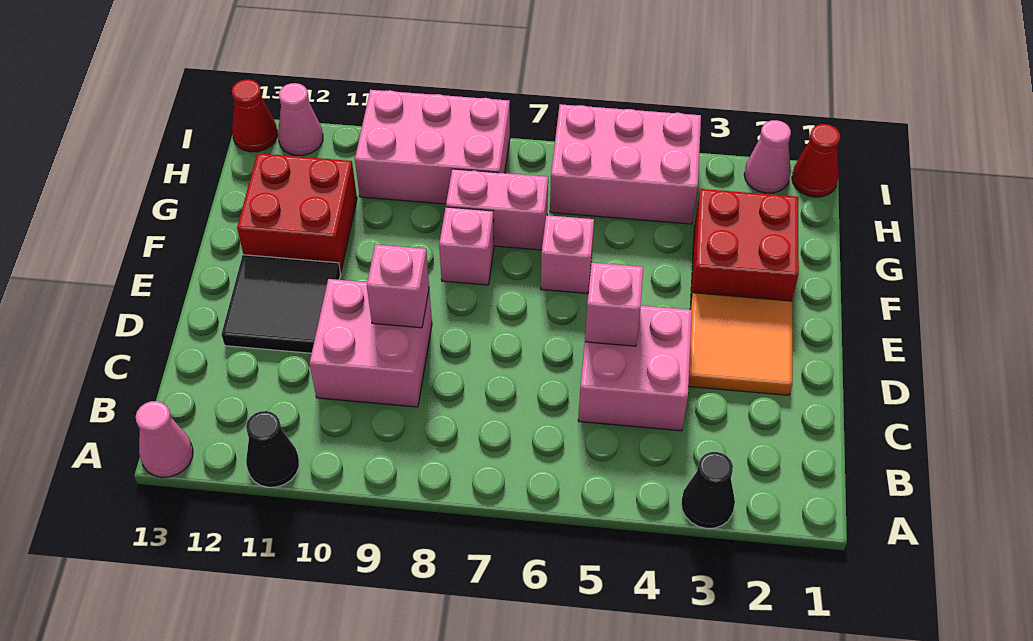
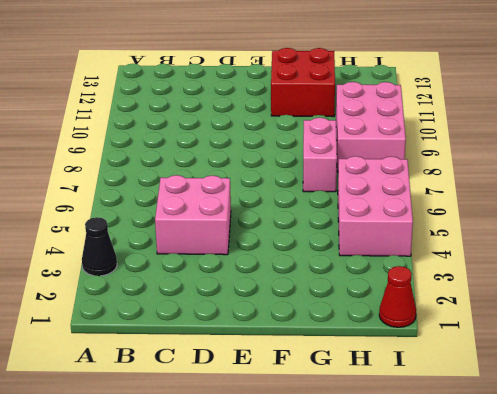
none -> black cone A11 level 1
none -> pink cone A13 level 1
none -> pink brick C9:D10 level 1

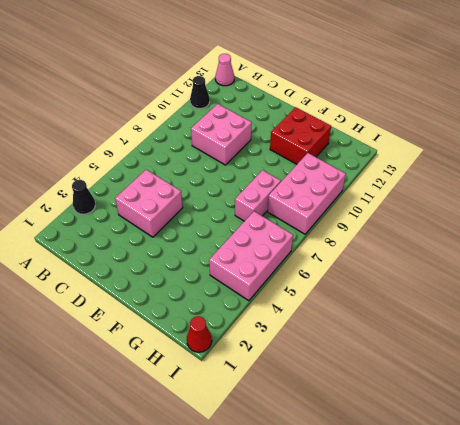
none -> orange tile D2:E3 level 1
none -> black tile D11:E12 level 1
none -> red brick F2:G3 level 1

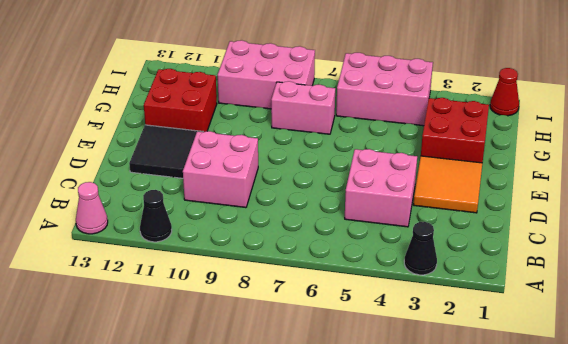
none -> pink brick F6 level 1
none -> pink brick F8 level 1
none -> pink cone I2 level 1

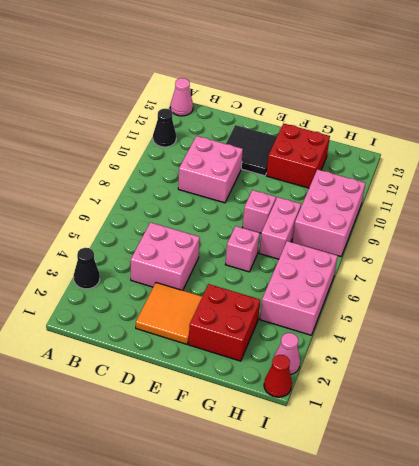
none -> pink cone I12 level 1
none -> red cone I13 level 1
none -> pink brick D5 level 2

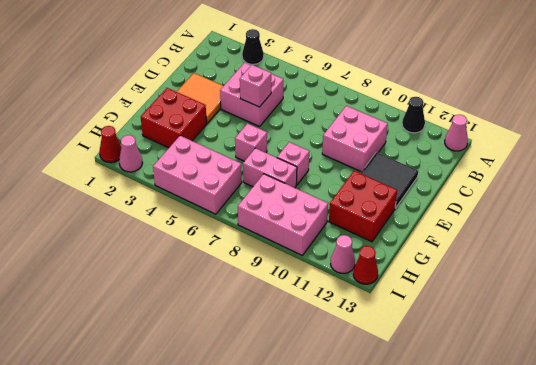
none -> pink brick D9 level 2

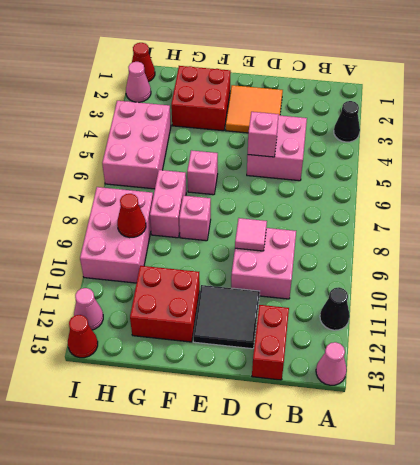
red brick C12:C13 level 1 -> none
pink tile D9 level 2 -> pink brick D9 level 2
red cone H9 level 2 -> none

